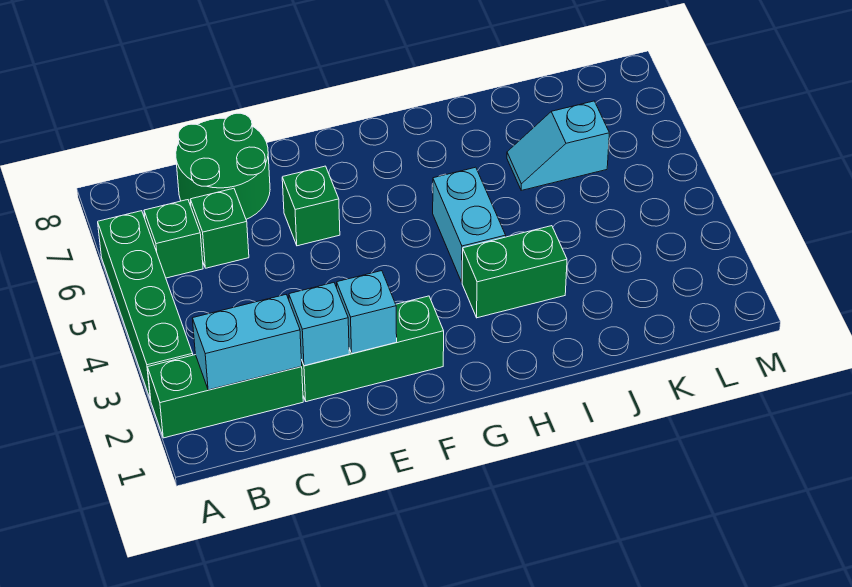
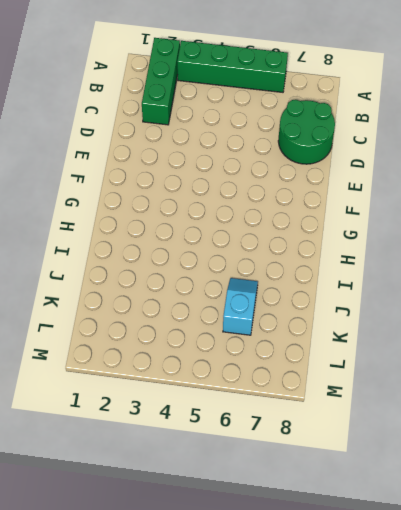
none -> green brick B6 level 1
none -> green brick C6 level 1
none -> green brick D2:F2 level 1

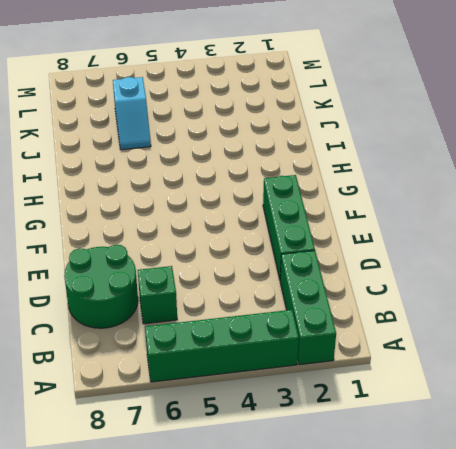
none -> green brick B6 level 1
none -> green brick E6 level 1
none -> green brick H3:I3 level 1

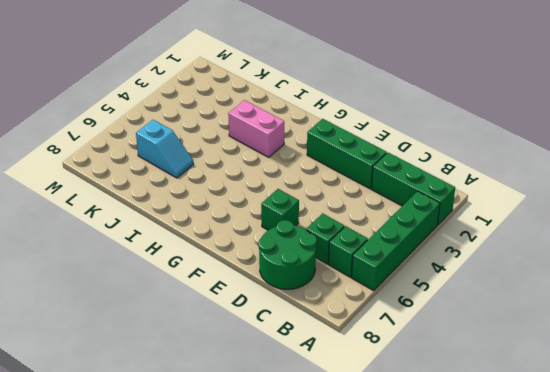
pink brick H3:I3 level 1 -> green brick H3:I3 level 1
none -> cyan brick H4:H5 level 1
none -> cyan brick B2:C2 level 2
none -> cyan brick D2 level 2

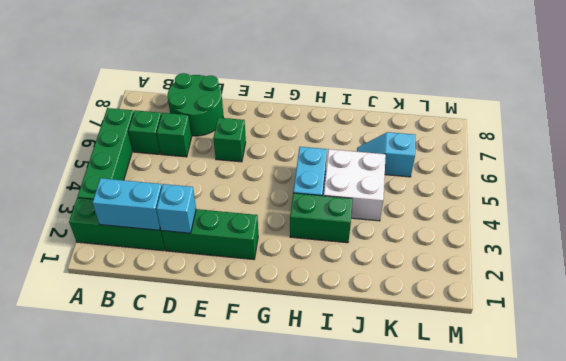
white brick I4:J5 level 1 -> none
none -> cyan brick E2 level 2

